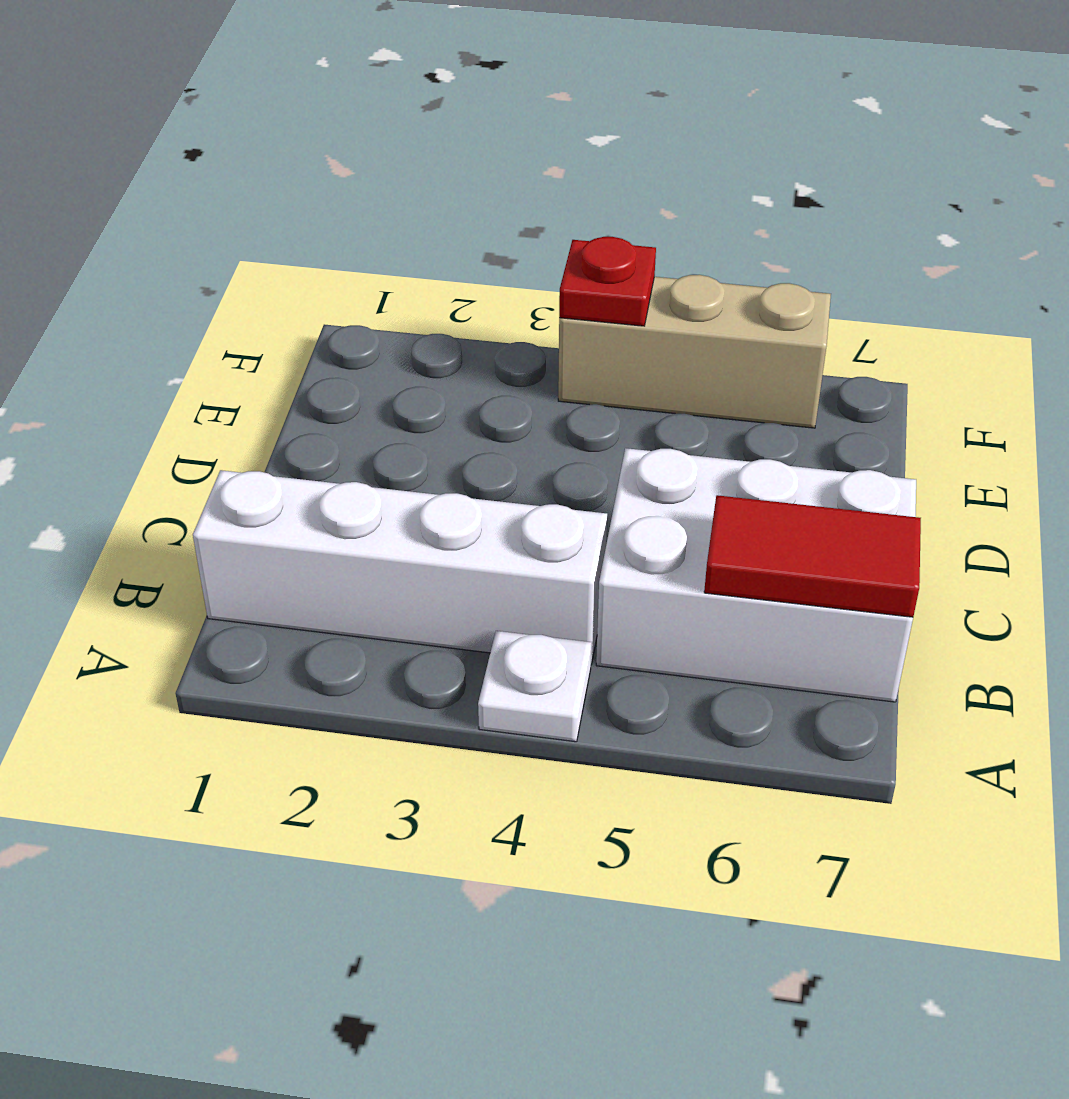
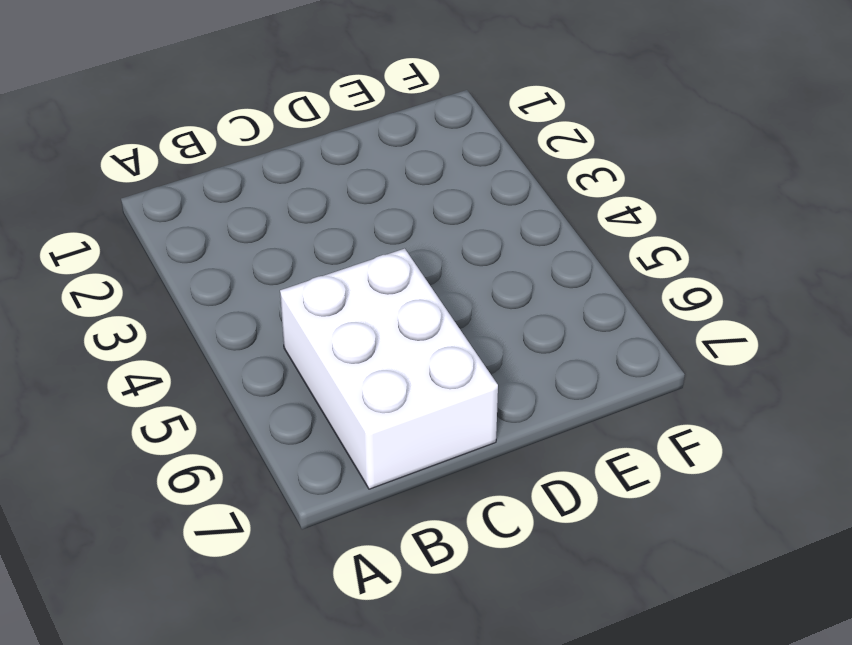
none -> white plate A4 level 1
none -> white brick B1:B4 level 1

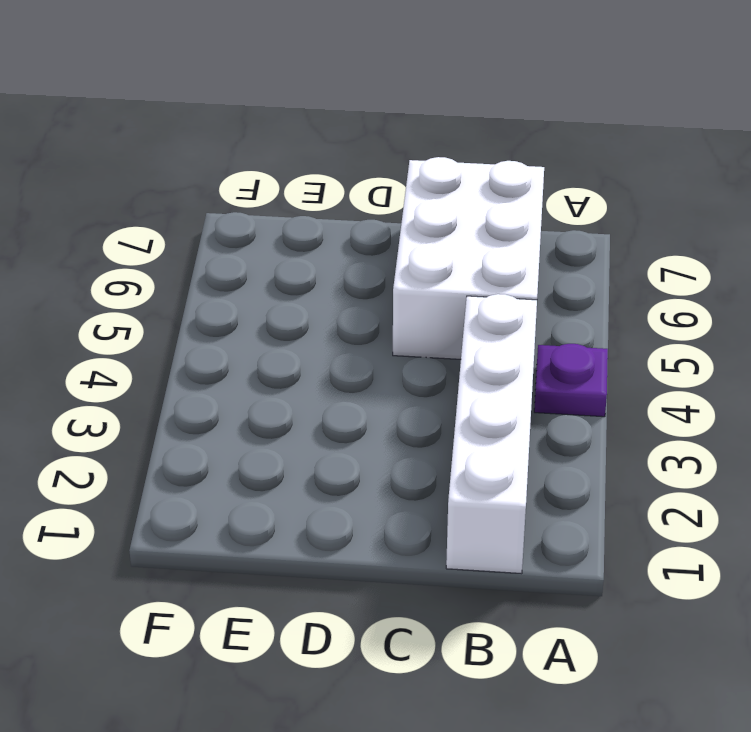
purple plate A4 level 1 -> white plate A4 level 1
none -> tan brick F4:F6 level 1
none -> red tile B6:B7 level 2

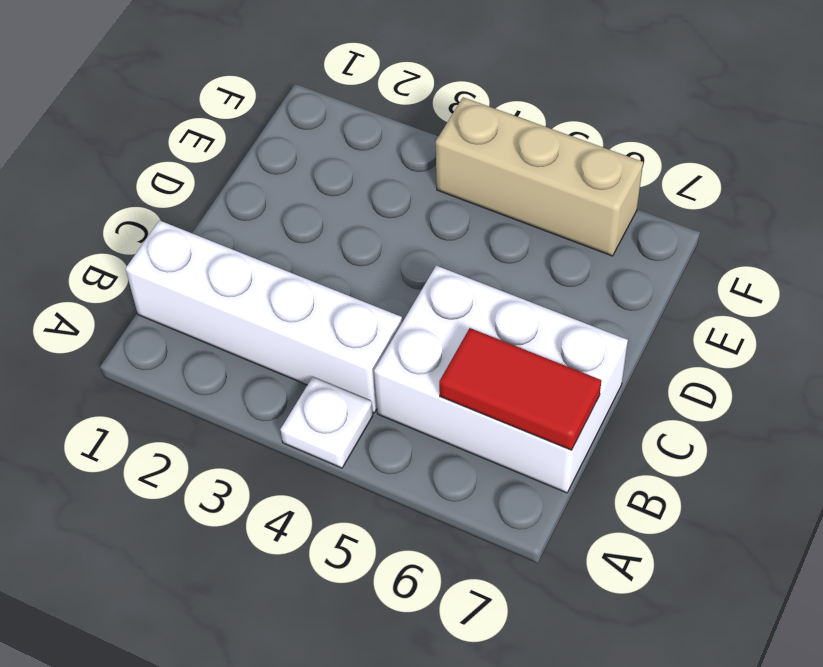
none -> red plate F4 level 2

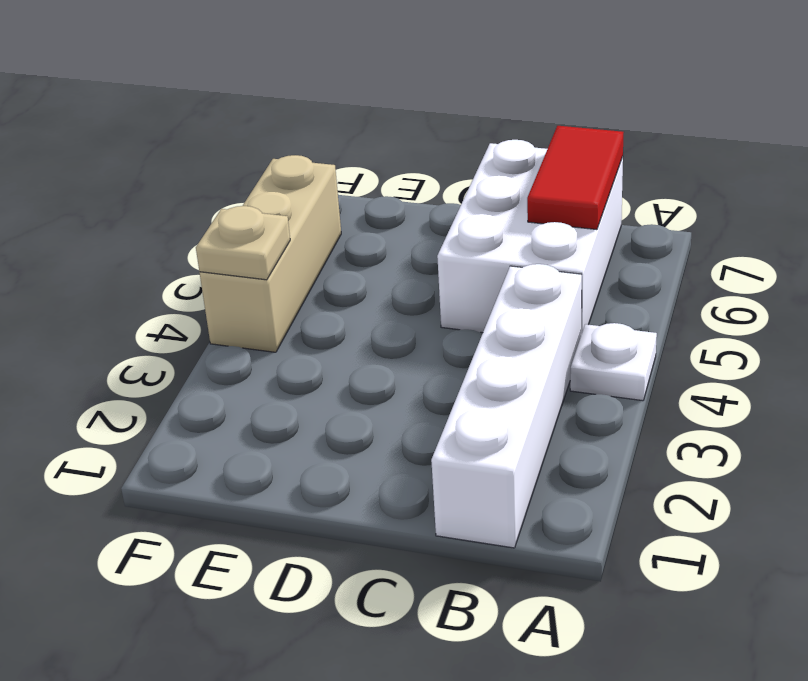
tan plate F4 level 2 -> red plate F4 level 2

